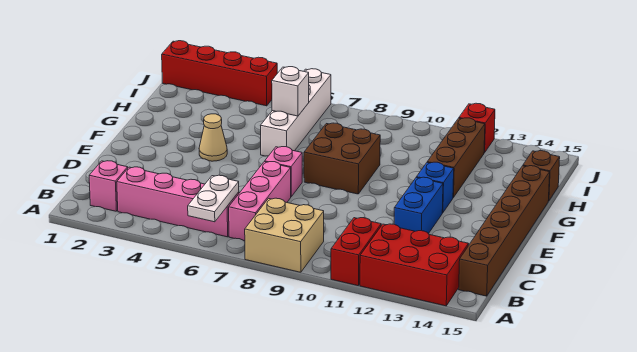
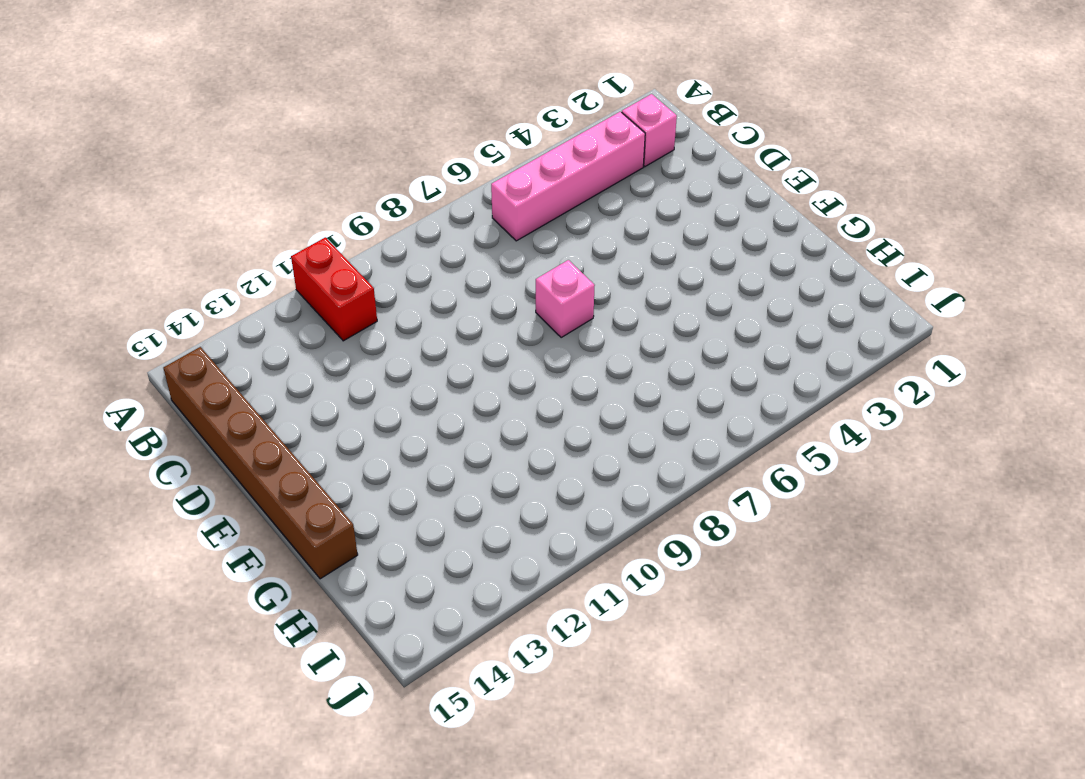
none -> tan brick A8:B9 level 1
none -> red brick A12:B14 level 1
none -> pink brick B7:D7 level 1

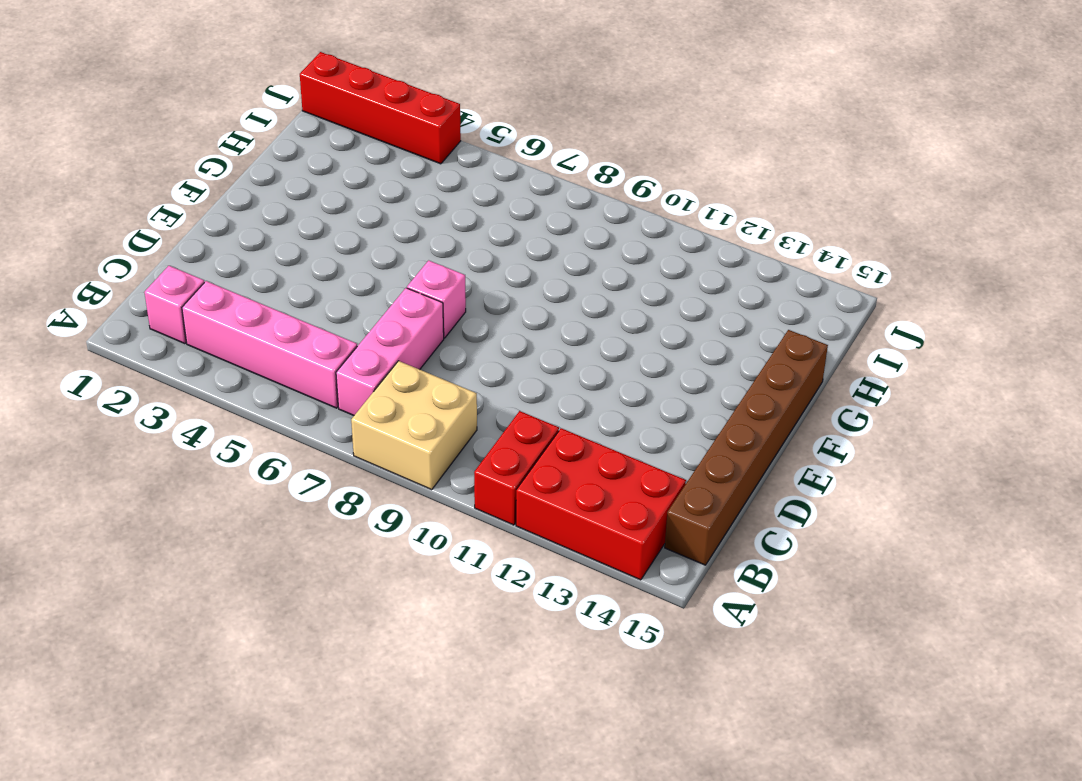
none -> blue brick D12:E12 level 1
none -> tan cone F4 level 1
none -> brown brick F8:G9 level 1

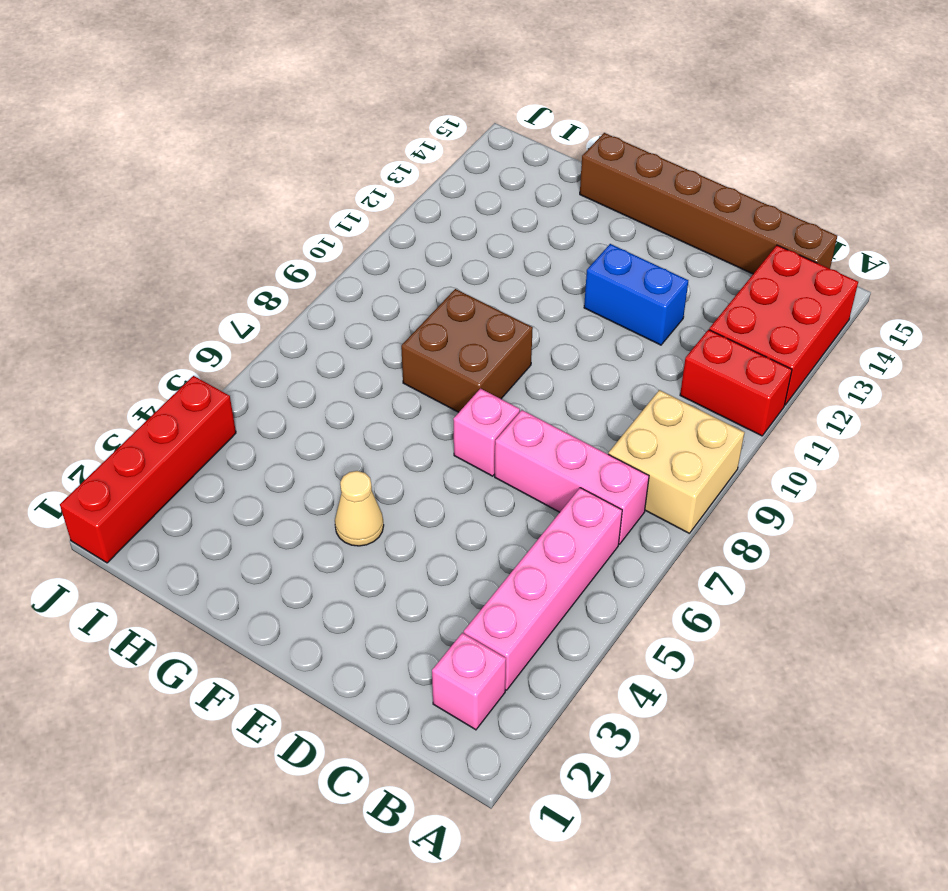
none -> blue brick F12 level 1
none -> white brick G6:J6 level 1
none -> brown brick G12:I12 level 1

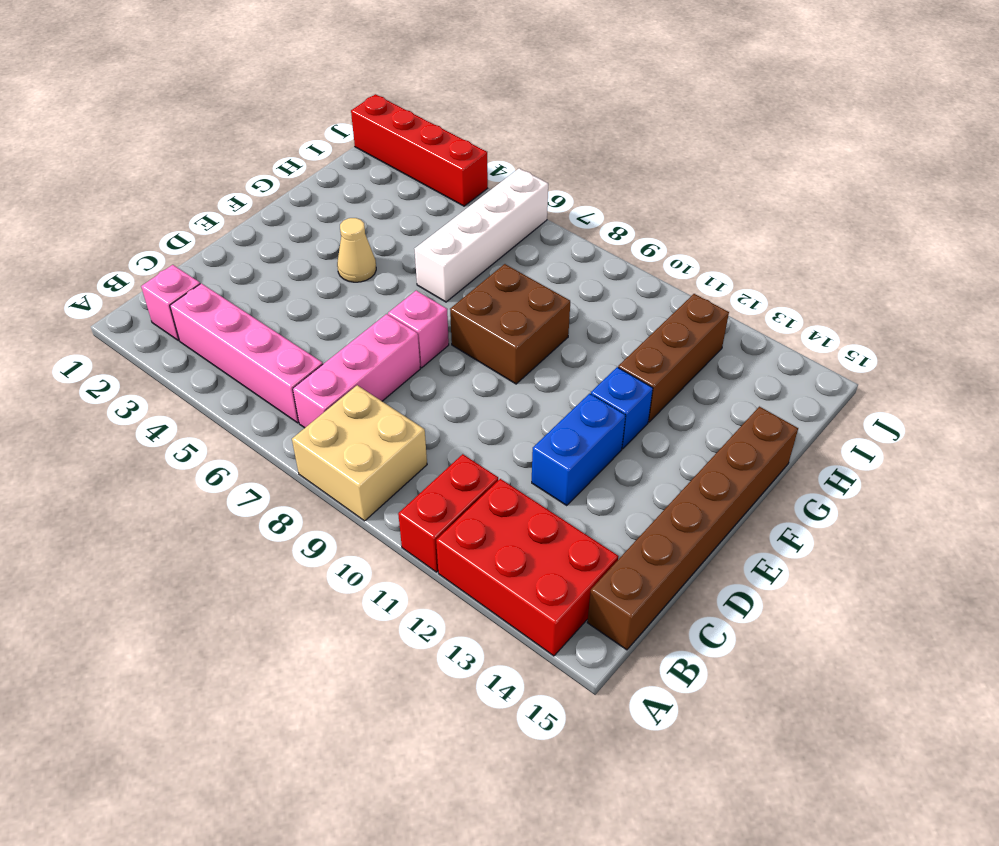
none -> brown brick H15 level 1
none -> red brick J12 level 1
none -> white plate A6:B6 level 2

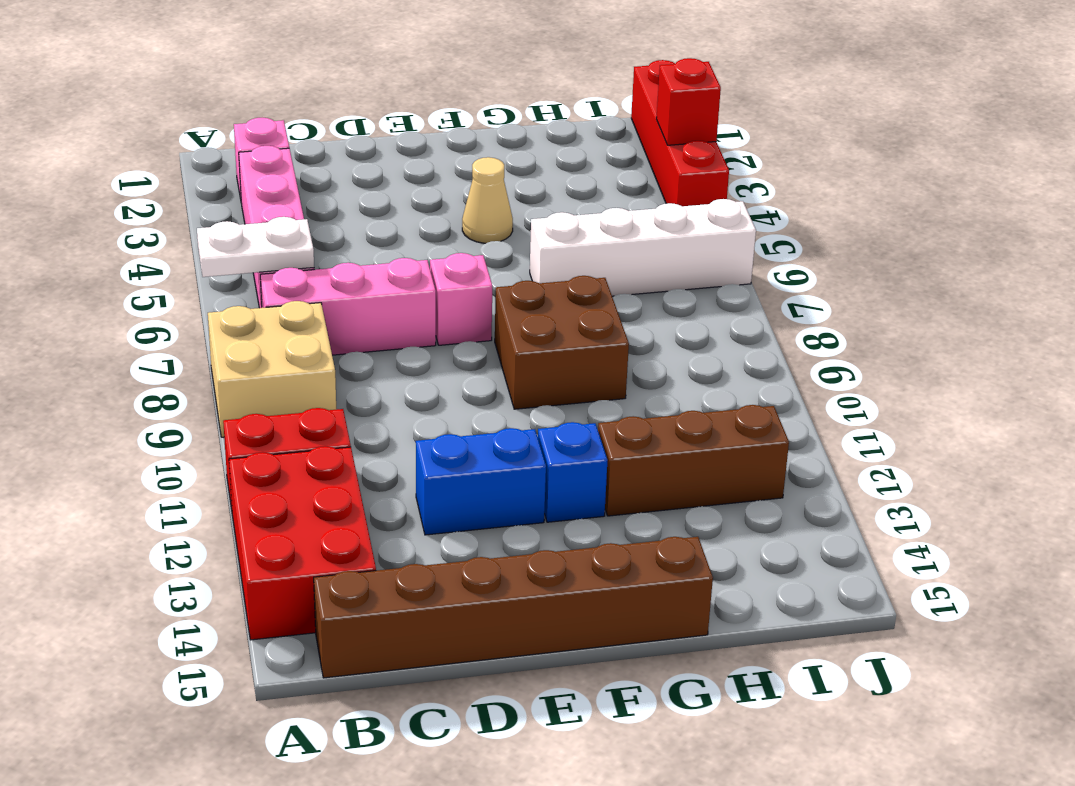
red brick J3 level 2 -> red brick J12 level 1
none -> brown brick H15 level 1
none -> white brick H6 level 2

